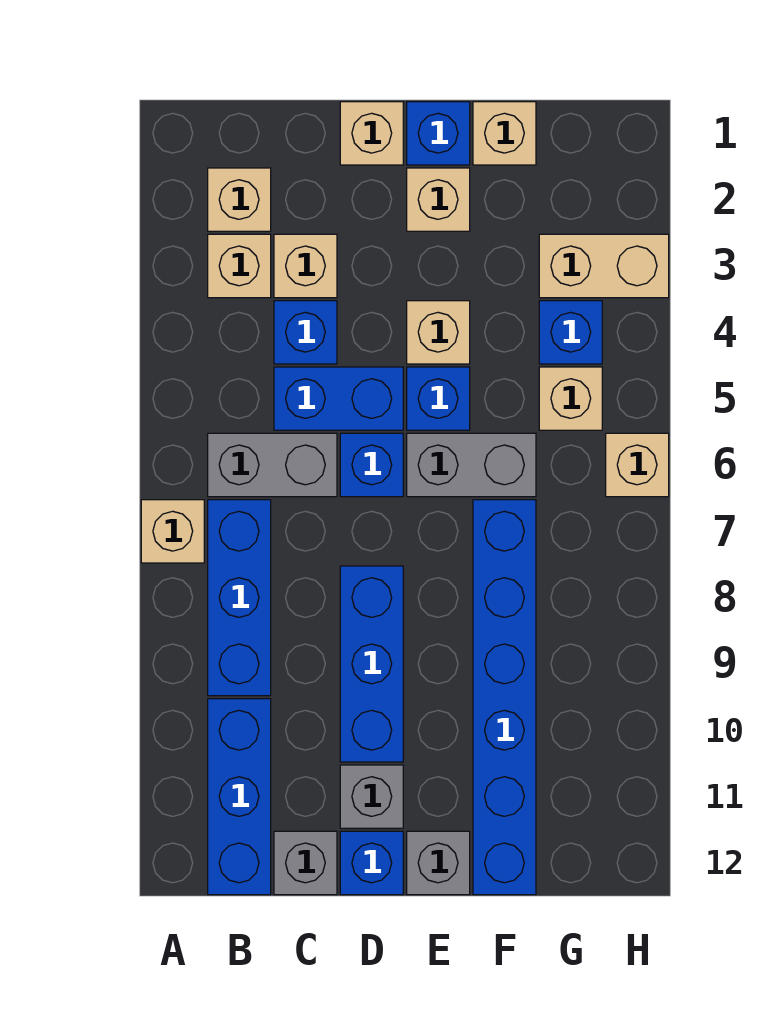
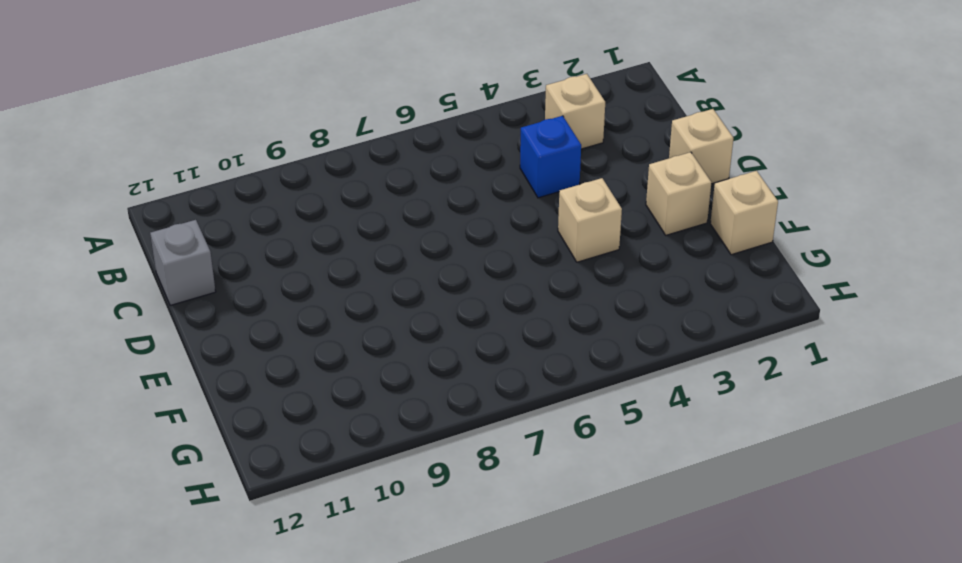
none -> tan brick A7 level 1
none -> tan brick B2 level 1
none -> grey brick B6:C6 level 1

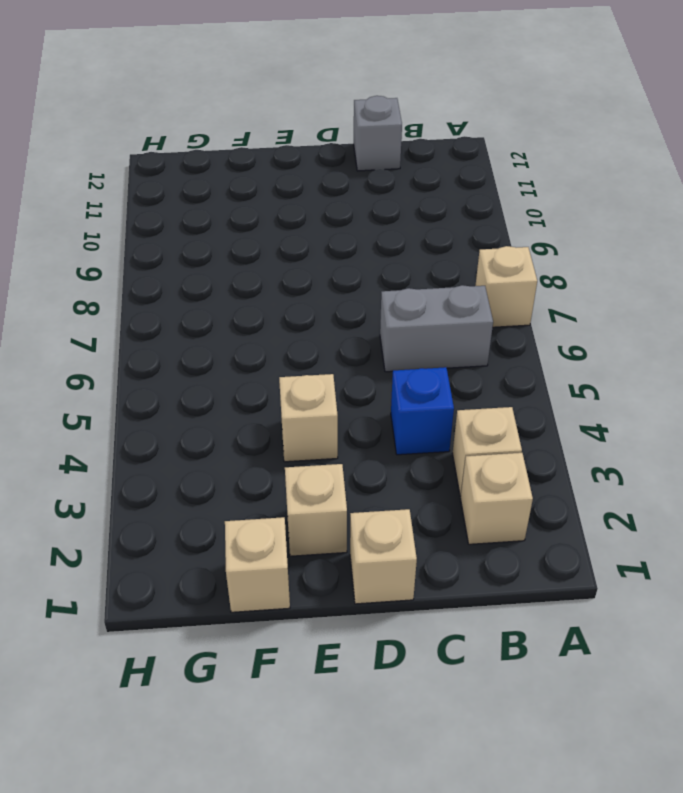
none -> blue brick B7:B9 level 1
none -> blue brick B10:B12 level 1
none -> tan brick C3 level 1

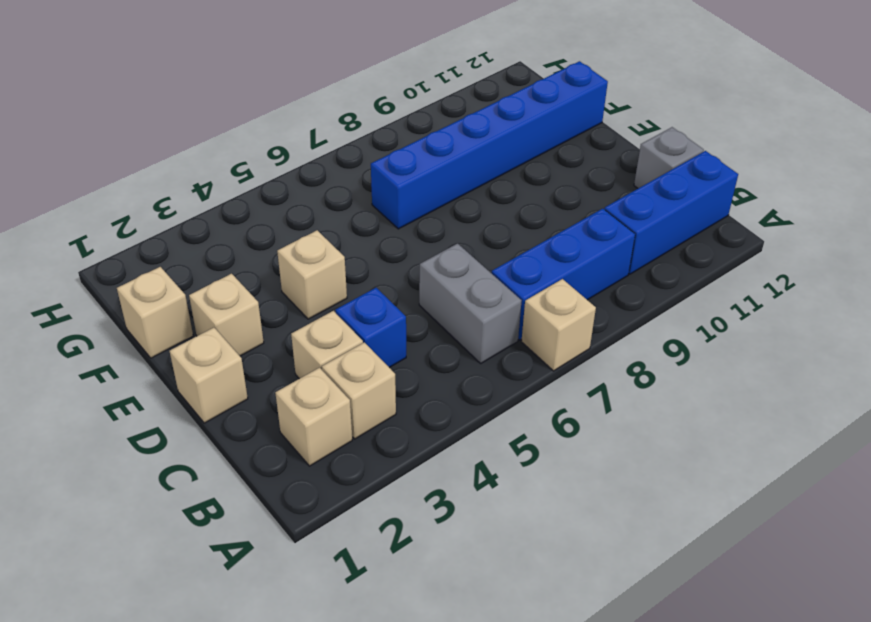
none -> blue brick C5:D5 level 1
none -> blue brick D6 level 1
none -> blue brick D8:D10 level 1

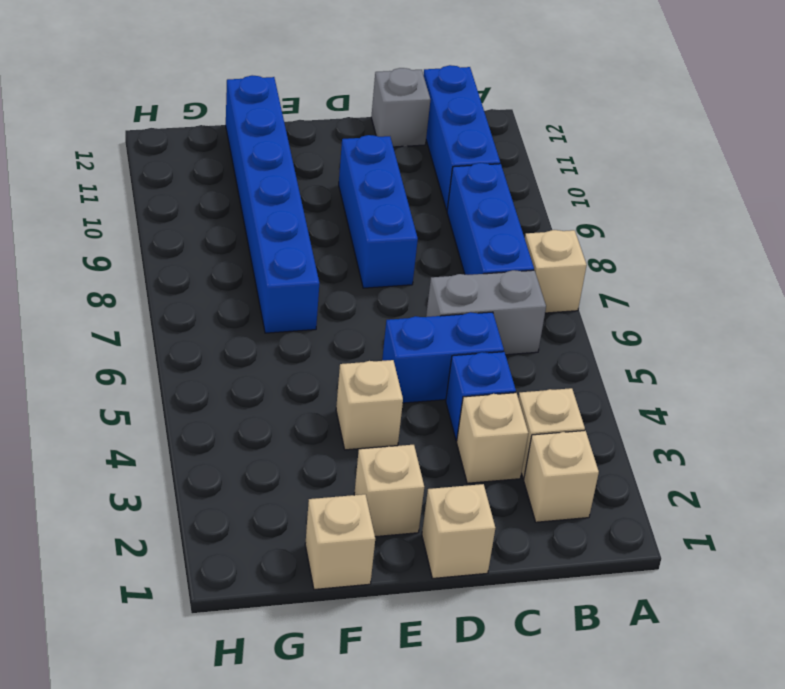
none -> blue brick D6 level 1
none -> grey brick D11 level 1
none -> blue brick D12 level 1

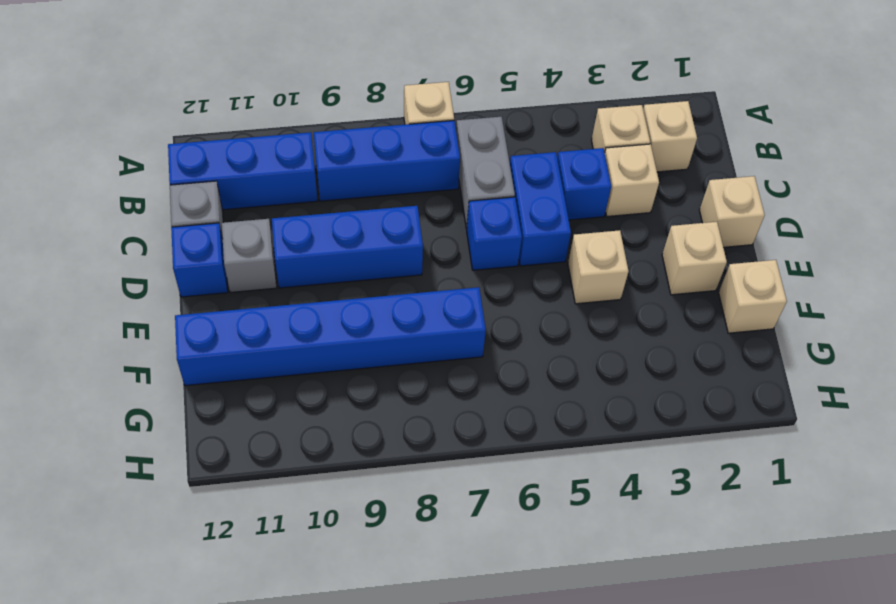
none -> blue brick E1 level 1
none -> blue brick E5 level 1
none -> grey brick E6:F6 level 1

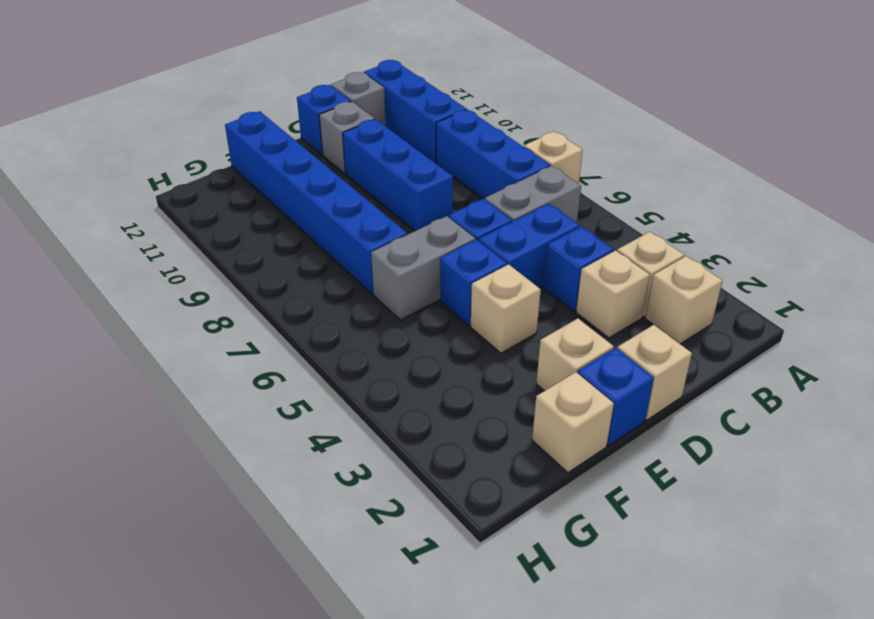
none -> grey brick E12 level 1
none -> tan brick G3:H3 level 1
none -> blue brick G4 level 1

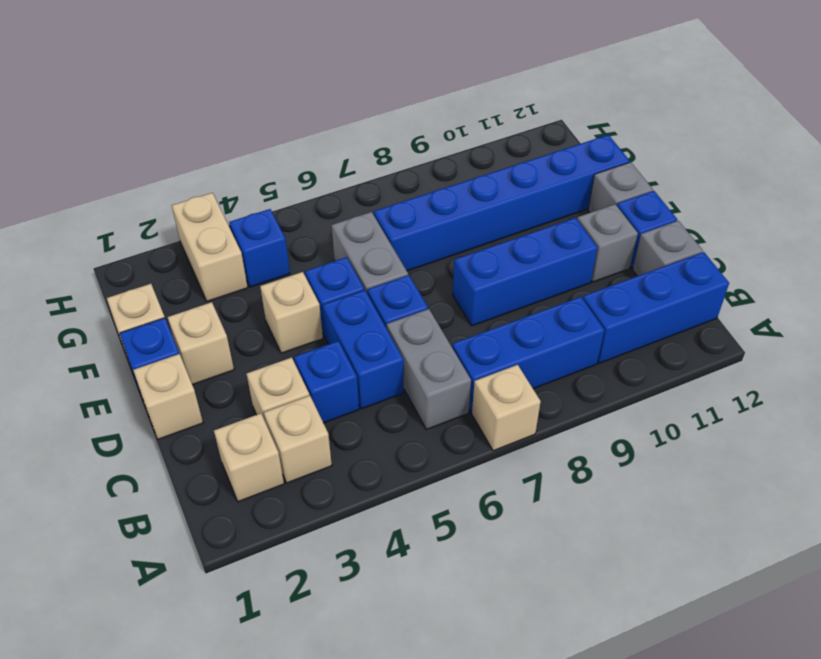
none -> tan brick G5 level 1
none -> tan brick H6 level 1

